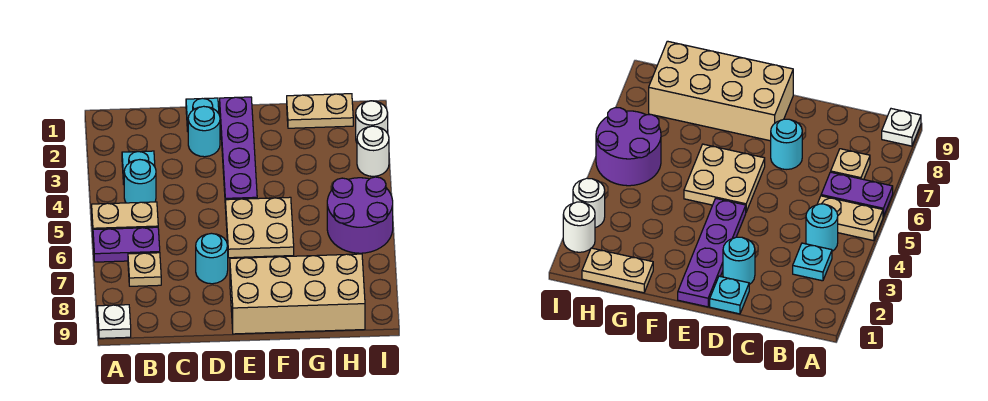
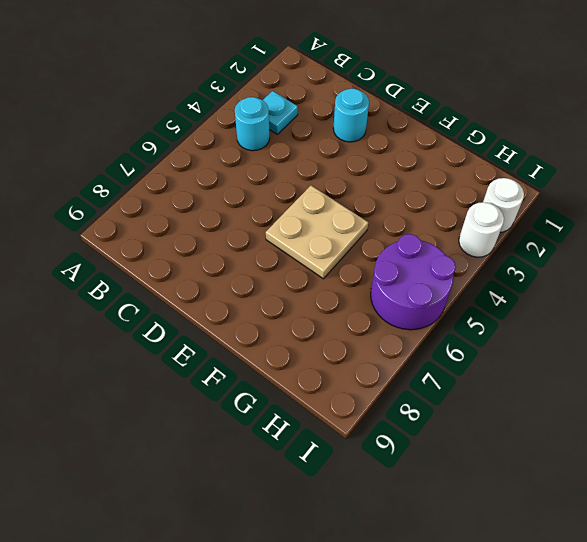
none -> tan plate A5:B5 level 1
none -> purple plate A6:B6 level 1
none -> white plate A9 level 1

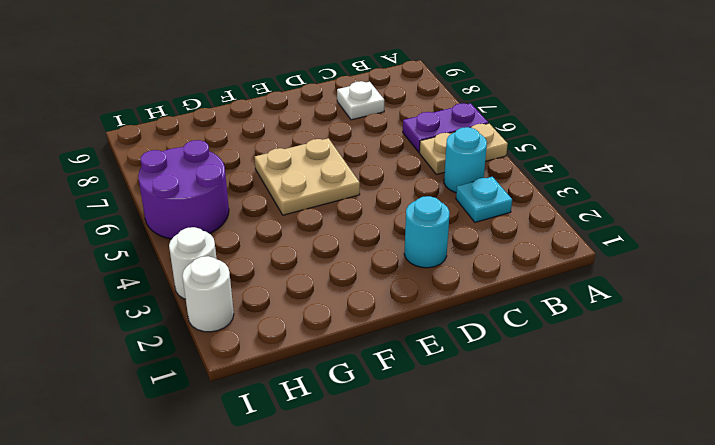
white plate C8 level 1 -> white plate A9 level 1
none -> tan plate B7 level 1
none -> cyan plate D1 level 1
none -> cyan round brick D7 level 1

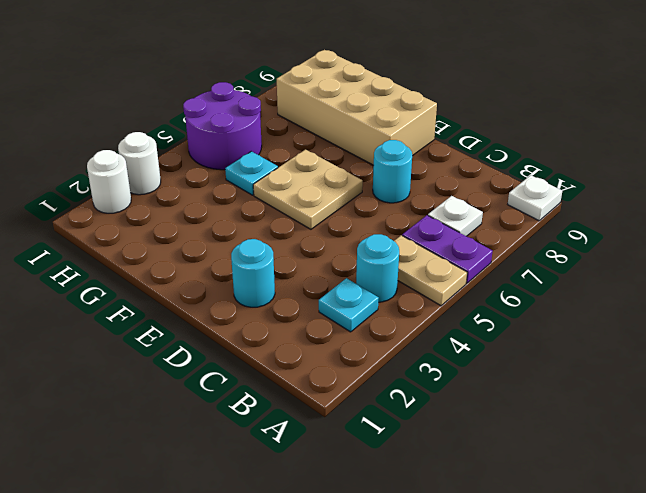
white plate B7 level 1 -> tan plate B7 level 1
cyan plate G5 level 1 -> cyan plate D1 level 1
none -> purple plate E1:E4 level 1
none -> tan plate G1:H1 level 1

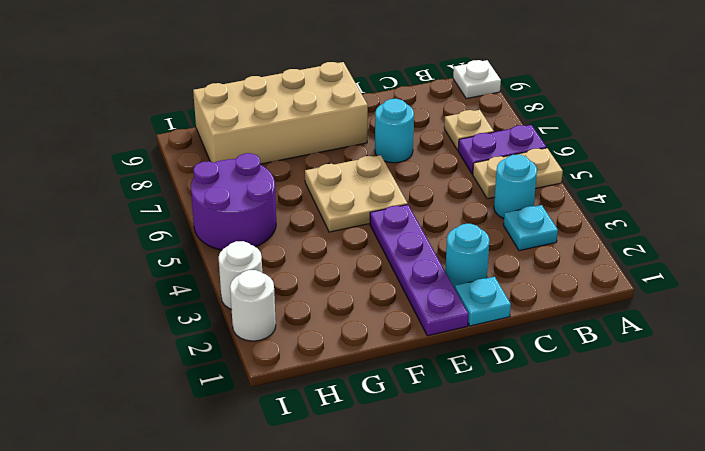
none -> tan plate G1:H1 level 1

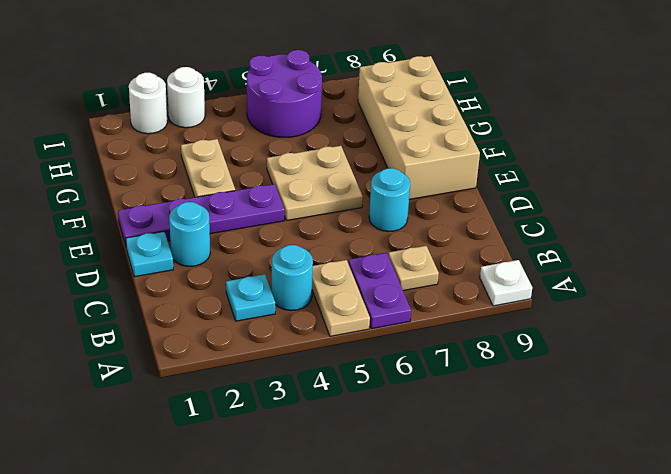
tan plate F3:G3 level 1 -> tan plate G1:H1 level 1

